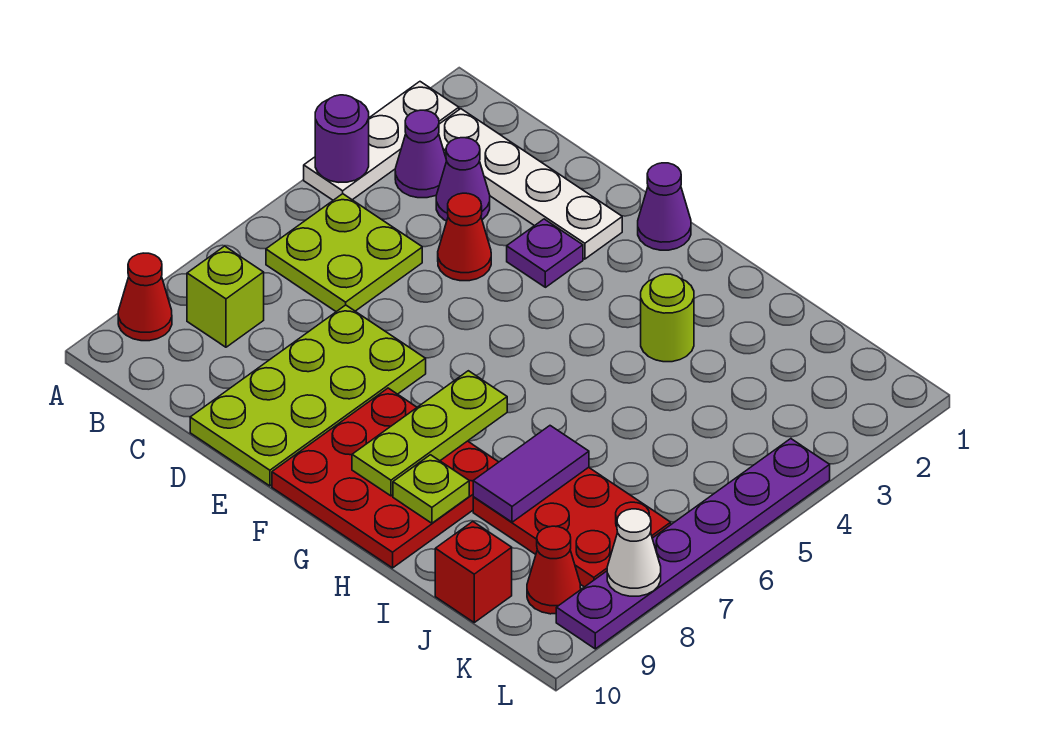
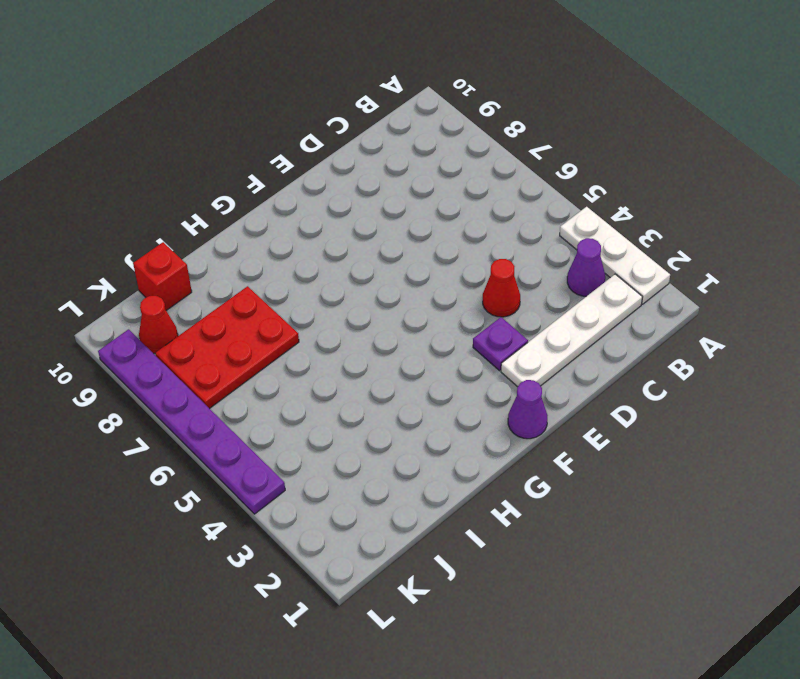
none -> red cone A9 level 1
none -> lime plate B5:C6 level 1
none -> lime brick B8 level 1

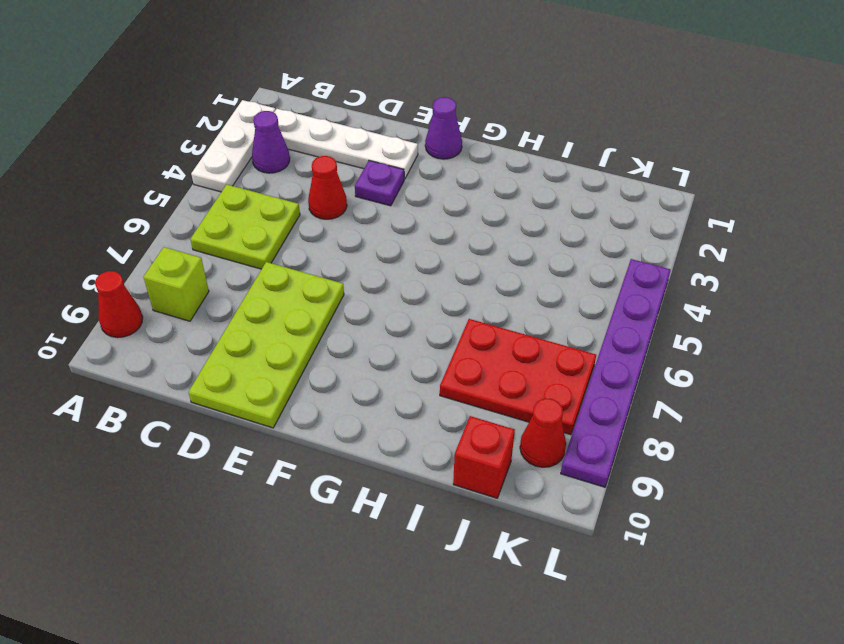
none -> purple cone C3 level 1
none -> red plate F8:H10 level 1
none -> lime round brick H3 level 1

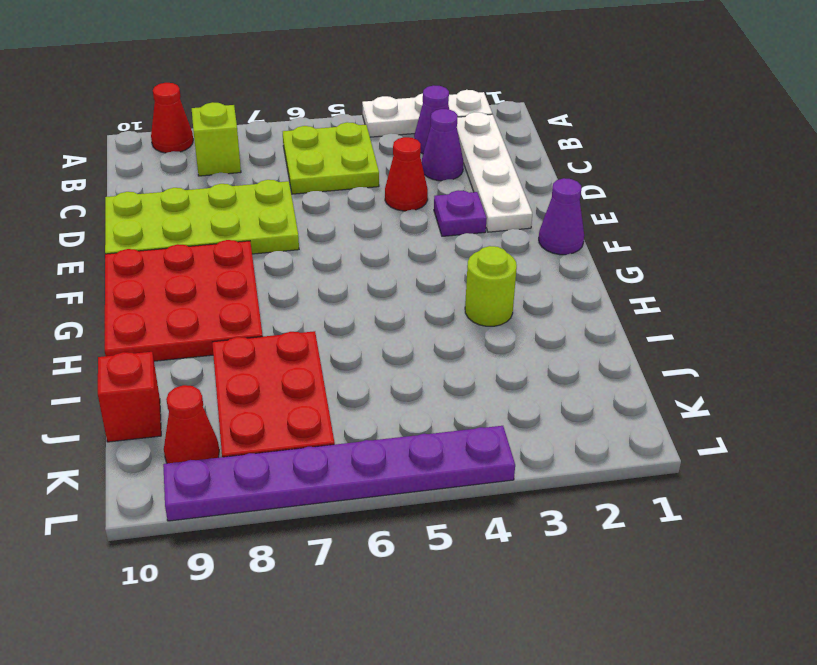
none -> purple round brick A4 level 2
none -> lime plate G7:G9 level 2
none -> lime plate H9 level 2

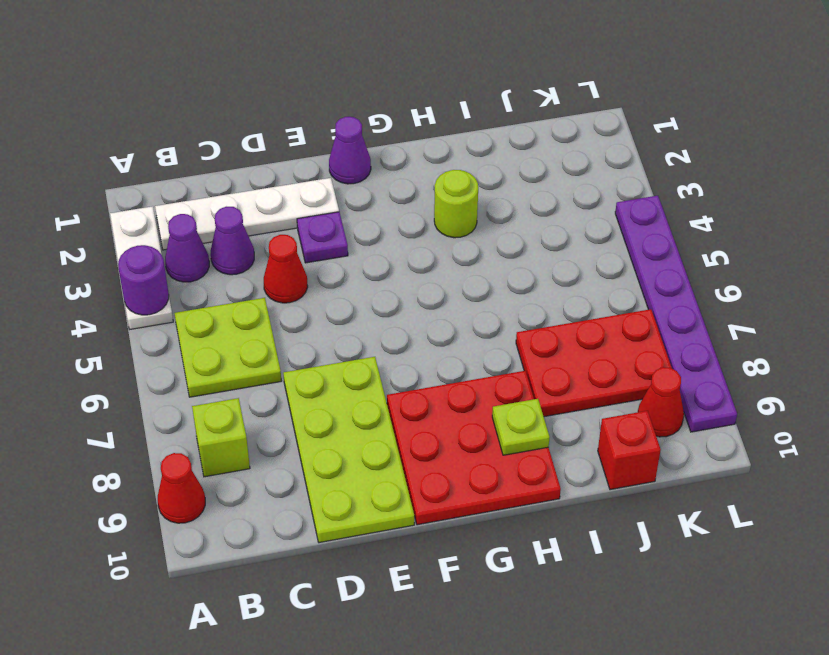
none -> lime plate G7:G9 level 2
none -> purple tile I7:I8 level 2
none -> white cone L8 level 2

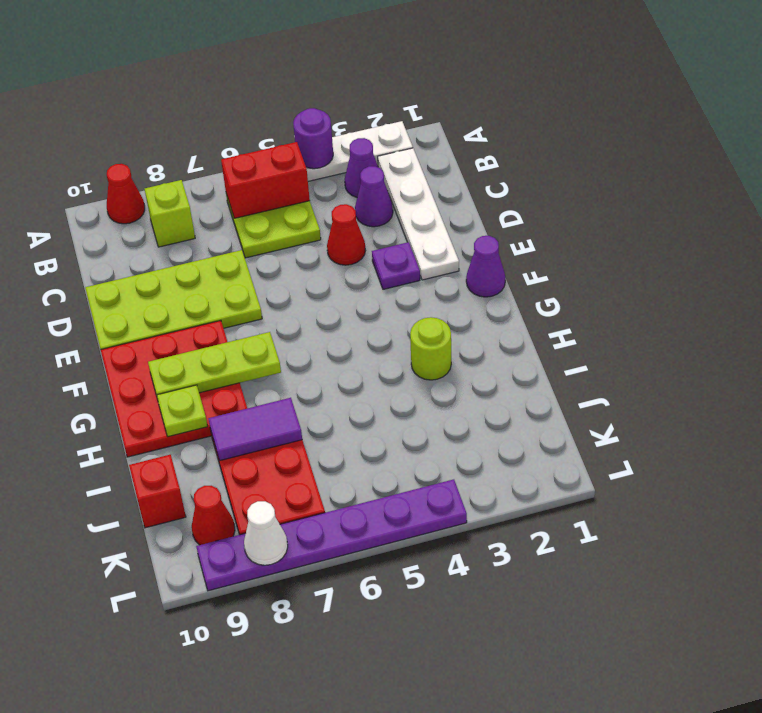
red brick B5:B6 level 2 -> none

